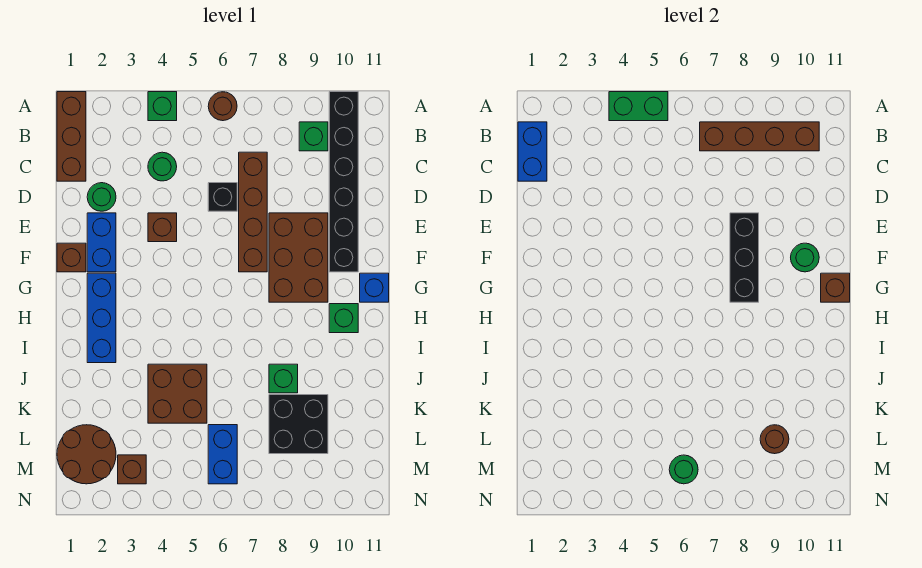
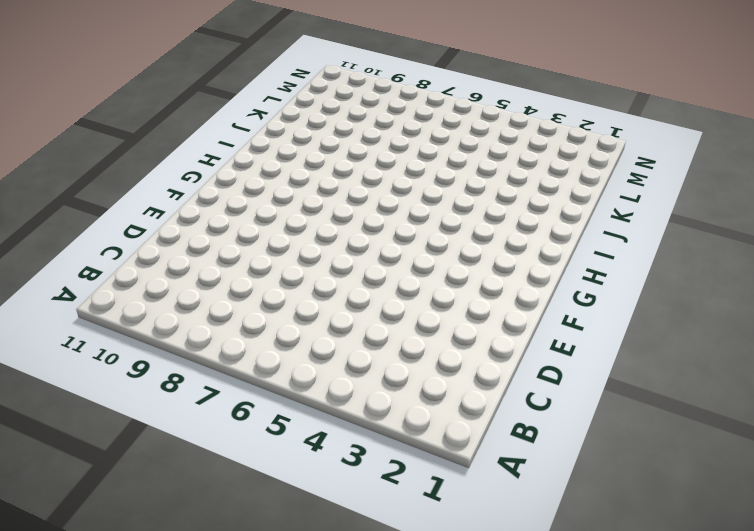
none -> brown brick A1:C1 level 1
none -> green brick A4 level 1
none -> brown round brick A6 level 1
none -> black brick A10:F10 level 1

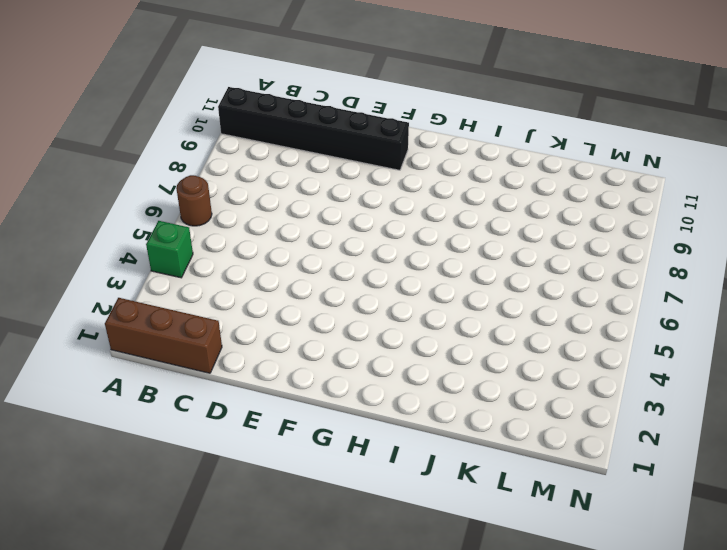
none -> green brick B9 level 1
none -> green round brick C4 level 1
none -> brown brick C7:F7 level 1
none -> green round brick D2 level 1

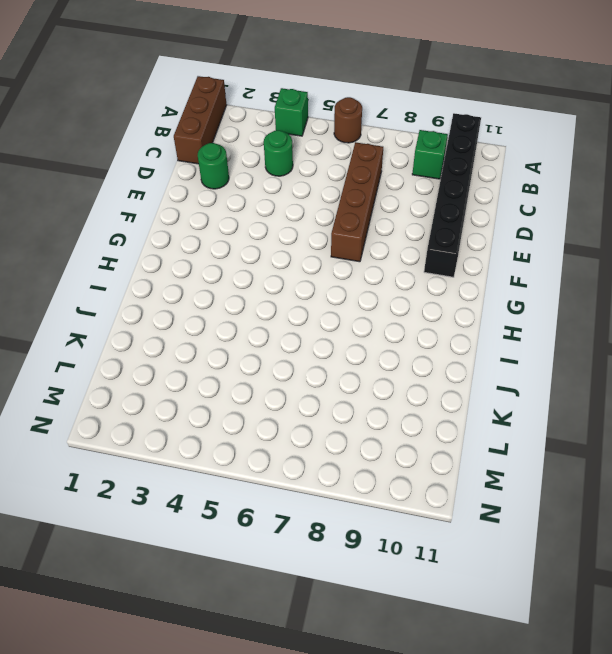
none -> black brick D6 level 1
none -> blue brick E2:F2 level 1
none -> brown brick E4 level 1
none -> brown brick E8:G9 level 1

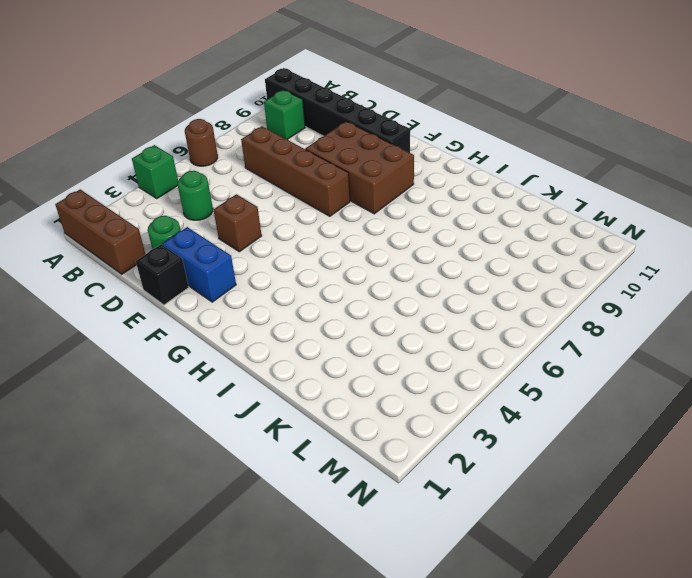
black brick E1 level 1 -> black brick D6 level 1
none -> brown brick F1 level 1
none -> blue brick G2:I2 level 1
none -> blue brick G11 level 1
none -> green brick H10 level 1

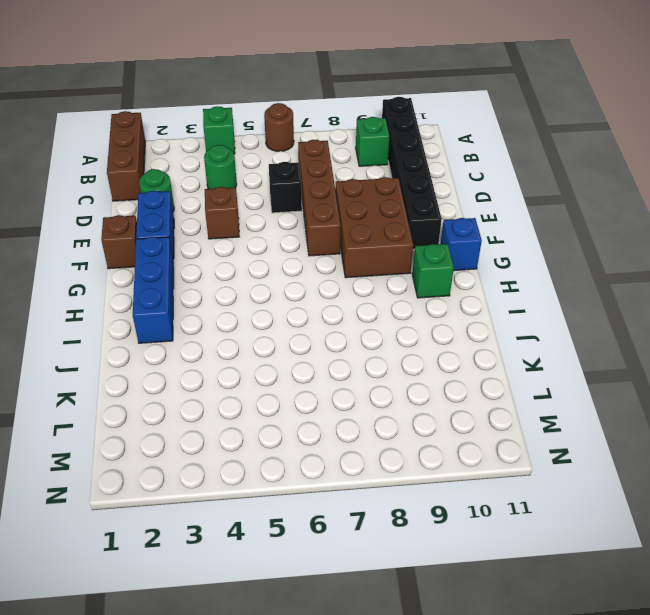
none -> brown brick J4:K5 level 1
none -> green brick J8 level 1
none -> black brick K8:L9 level 1
none -> brown round brick L1:M2 level 1

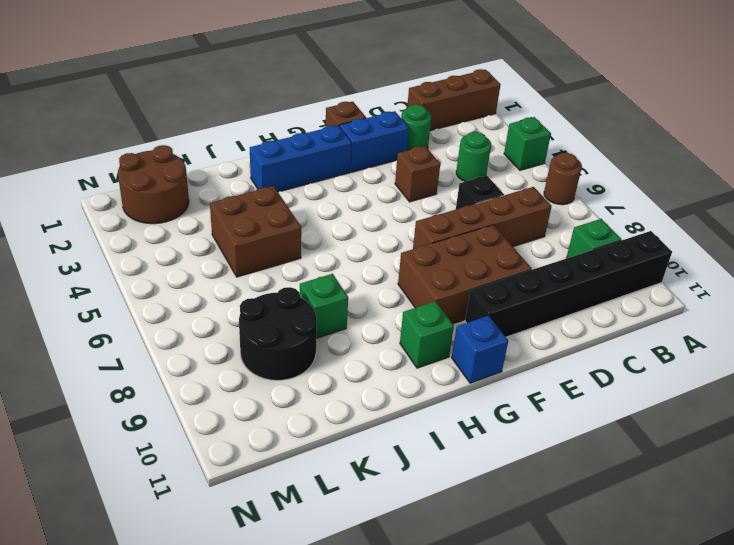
black round brick K8:L9 level 1 -> black brick K8:L9 level 1
none -> blue brick L6:M6 level 1
none -> brown brick M3 level 1
none -> green brick A4:A5 level 2
none -> blue brick B1:C1 level 2

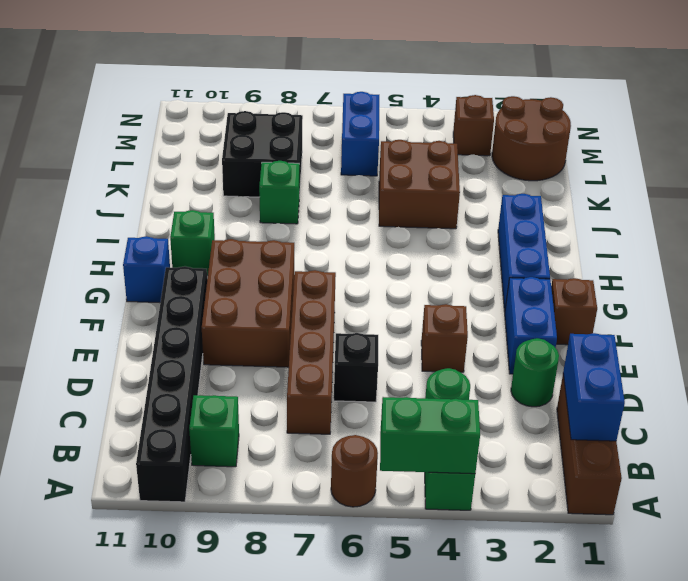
none -> brown brick B7:B10 level 2
none -> black brick E8:G8 level 2
none -> green round brick F10 level 2
none -> brown brick G11 level 2

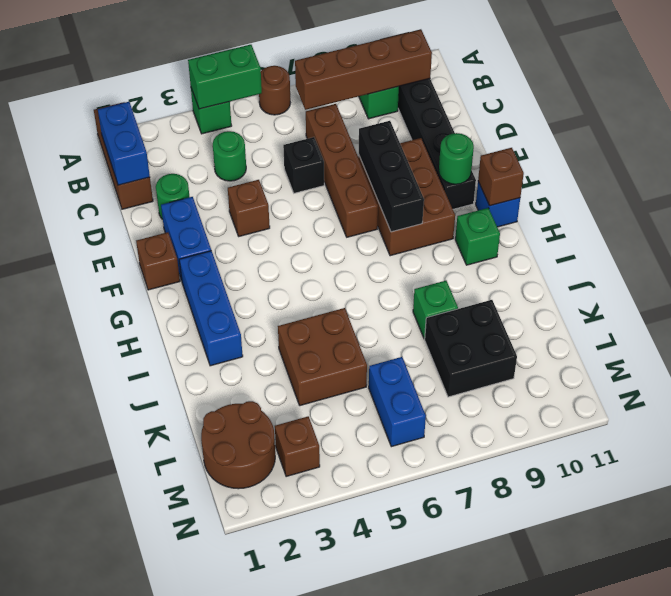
none -> brown round brick L9 level 2
none -> green round brick M6 level 2

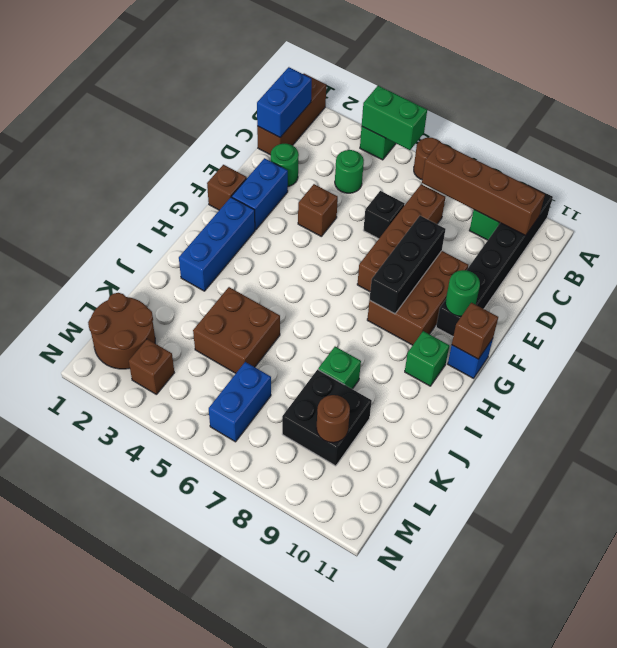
none -> green round brick M6 level 2

